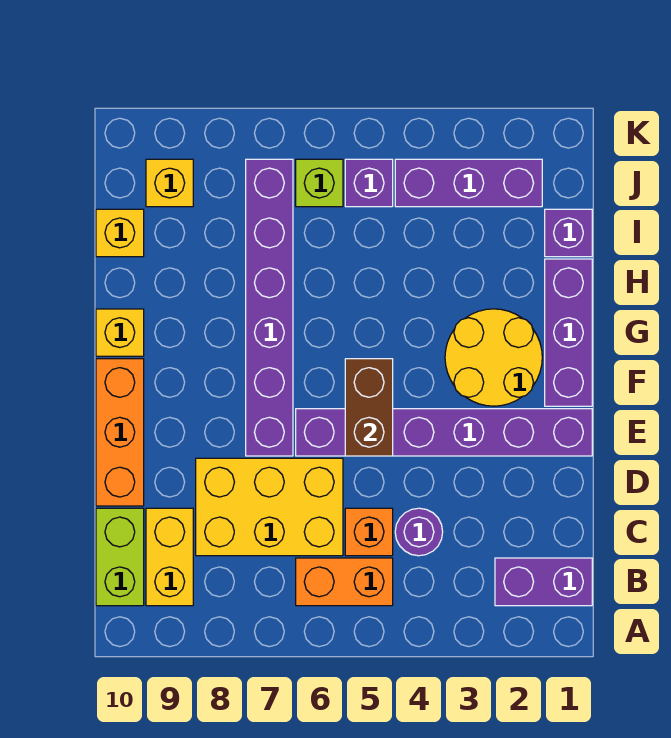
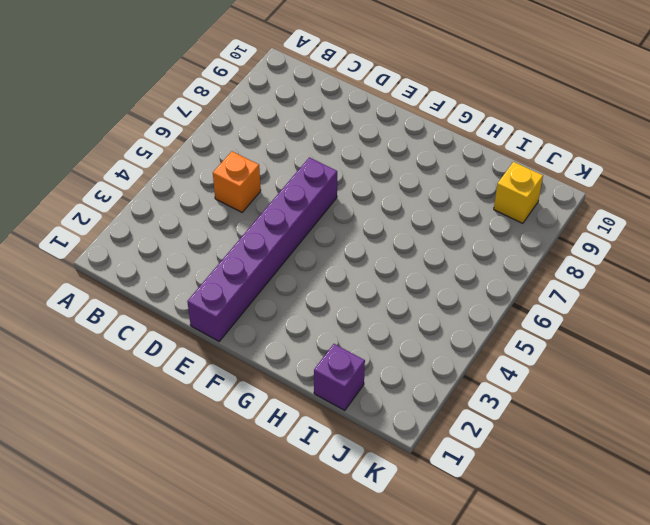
none -> purple brick B1:B2 level 1
none -> orange brick B5:B6 level 1
none -> yellow brick B9:C9 level 1

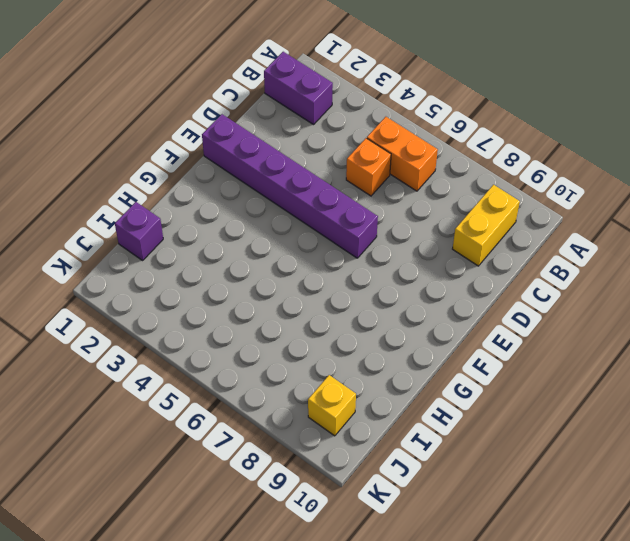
none -> lime brick B10:C10 level 1
none -> purple round brick C4 level 1
none -> yellow brick C6:D8 level 1

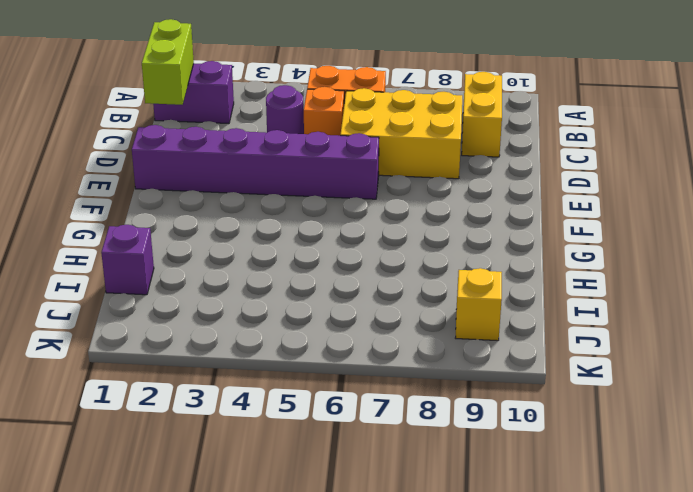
lime brick B1:C1 level 2 -> lime brick B10:C10 level 1
none -> orange brick D10:F10 level 1
none -> purple brick E7:J7 level 1
none -> purple brick F1:H1 level 1

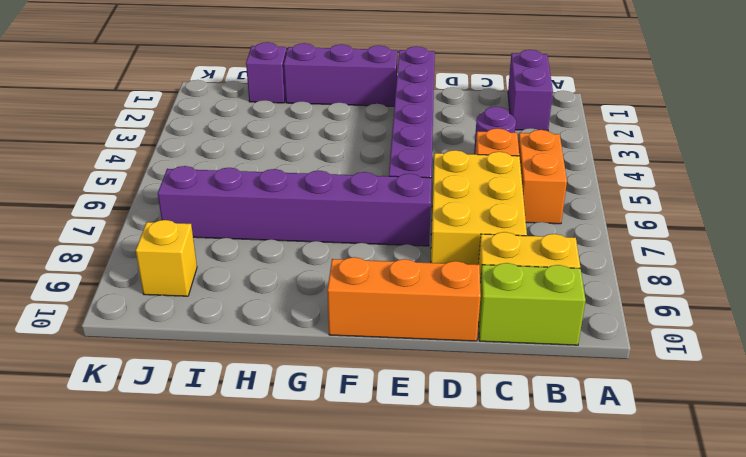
none -> yellow round brick F2:G3 level 1
none -> yellow brick G10 level 1
none -> yellow brick I10 level 1

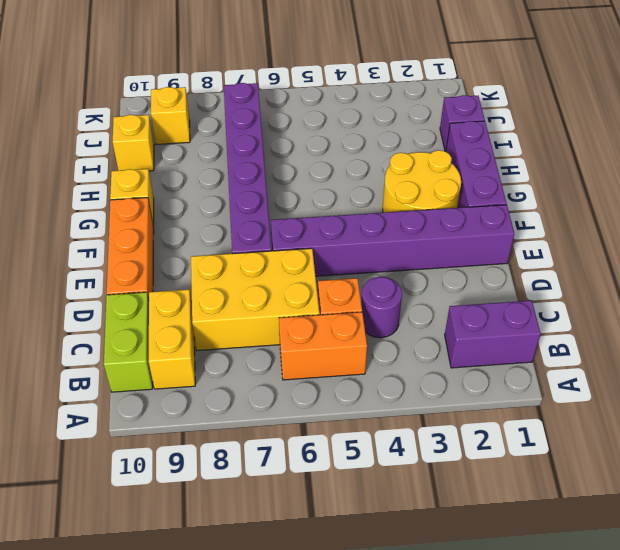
none -> purple brick J2:J4 level 1
none -> purple brick J5 level 1
none -> lime brick J6 level 1

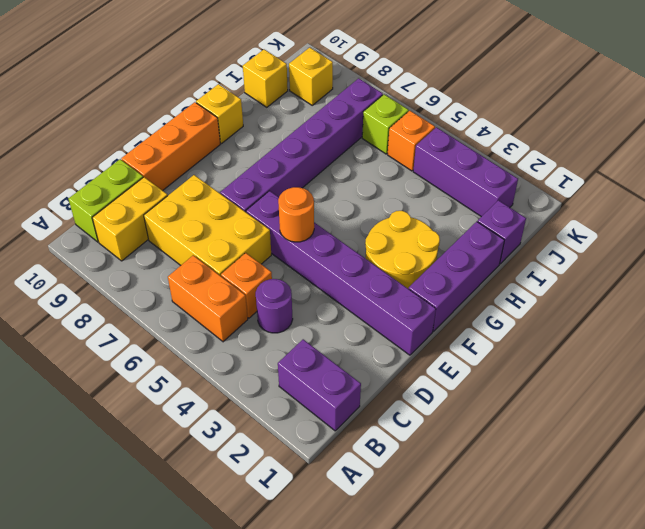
orange round brick E5 level 2 -> brown brick E5:F5 level 2
orange brick J5 level 1 -> purple brick J5 level 1

